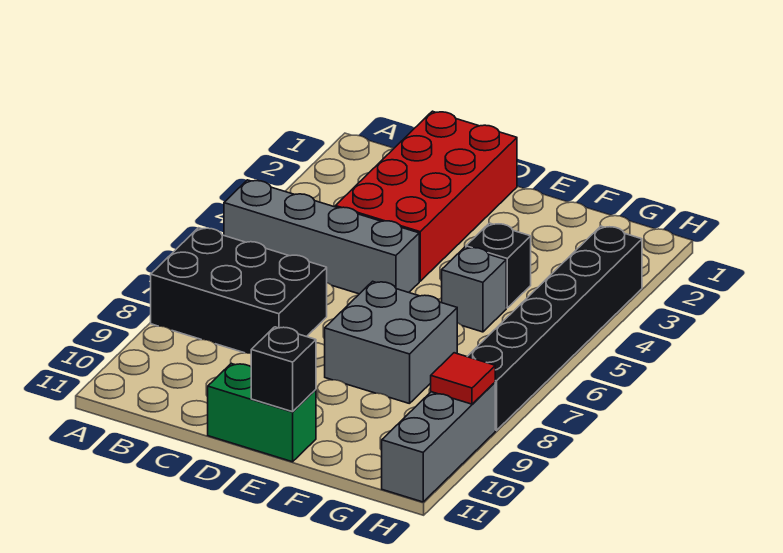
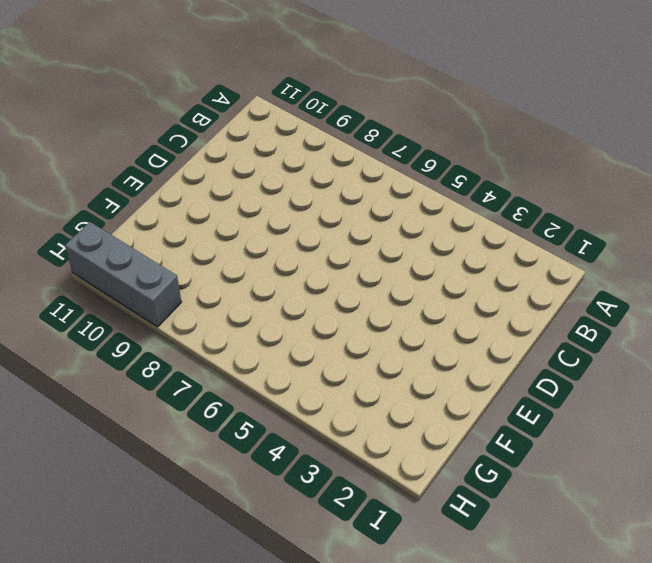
none -> grey brick A5:D5 level 1
none -> black brick A7:C8 level 1

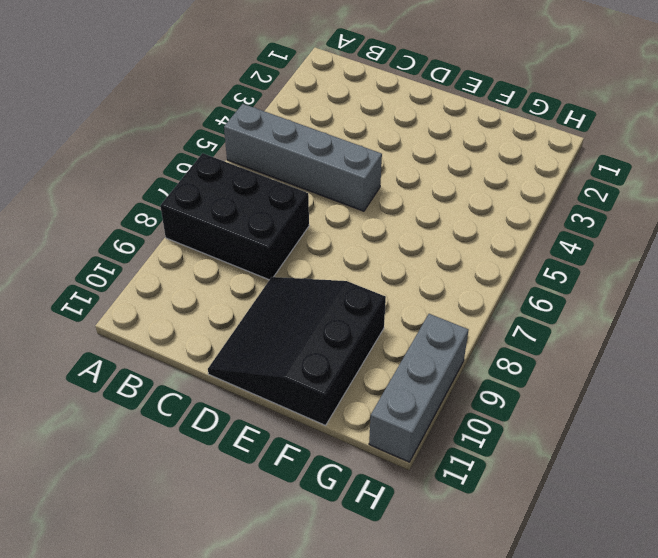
black slope D9:F11 level 1 top F -> green brick D11:E11 level 1
none -> red brick C1:D4 level 1
none -> grey brick E7:F8 level 1

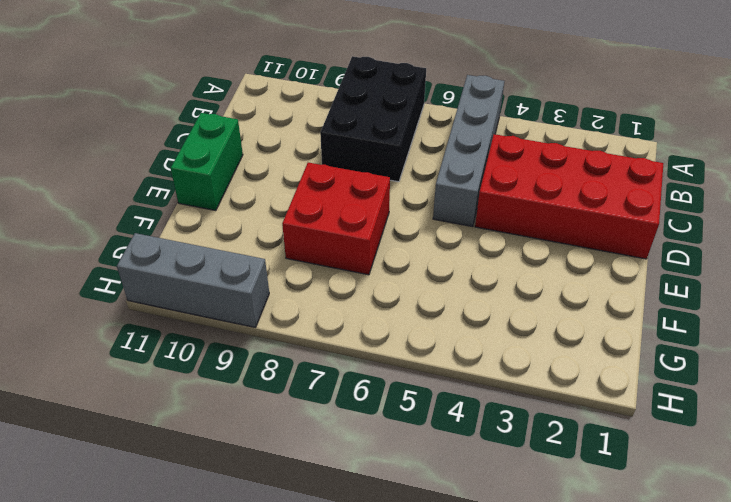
red brick E7:F8 level 1 -> grey brick E7:F8 level 1
none -> black brick F4 level 1
none -> grey brick F5 level 1

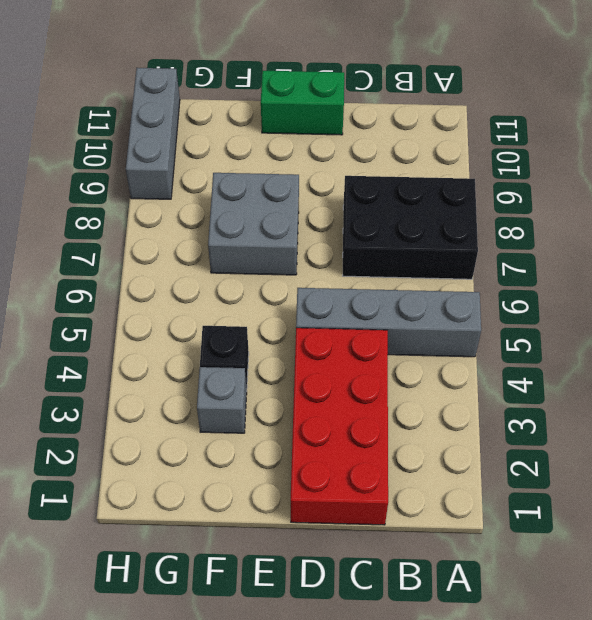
grey brick F3 level 1 -> grey brick F5 level 1
none -> black brick H3:H8 level 1
none -> black brick E11 level 2

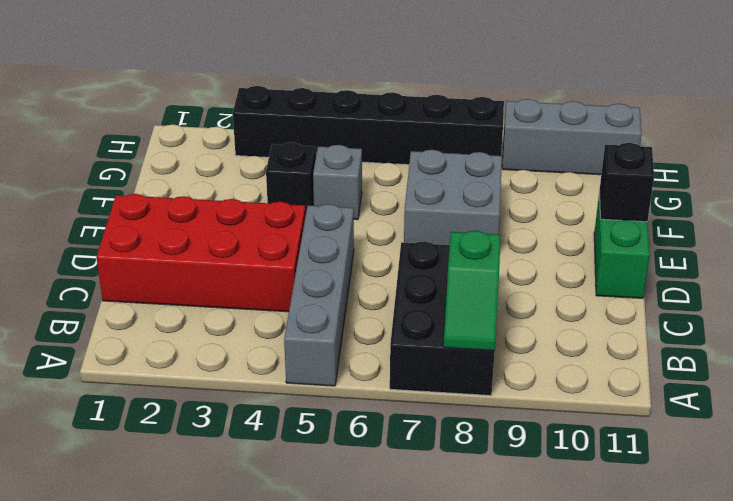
green slope A8:B8 level 2 top B -> none
none -> red tile H9 level 2

